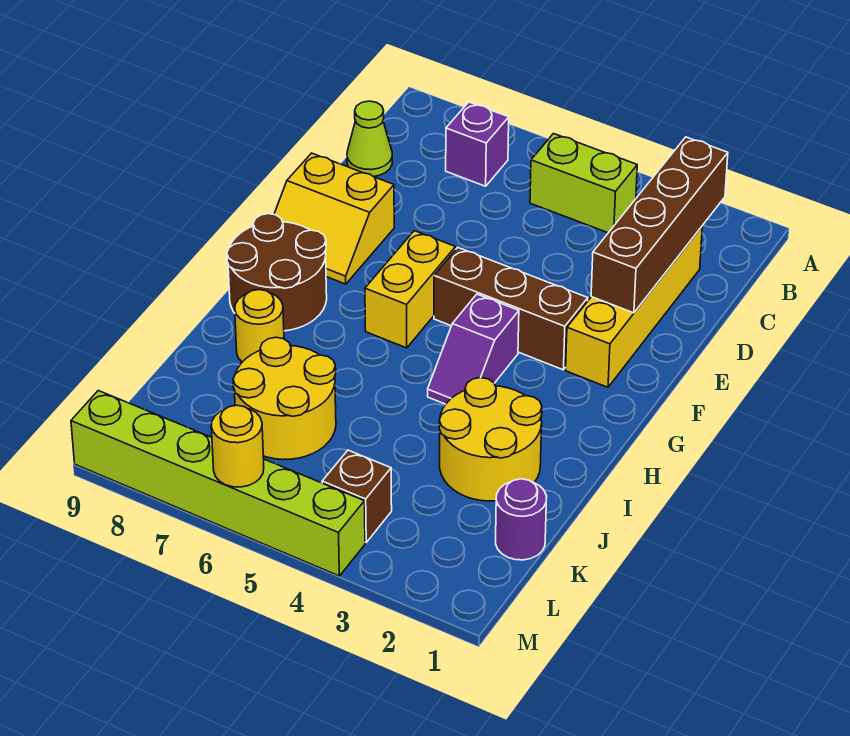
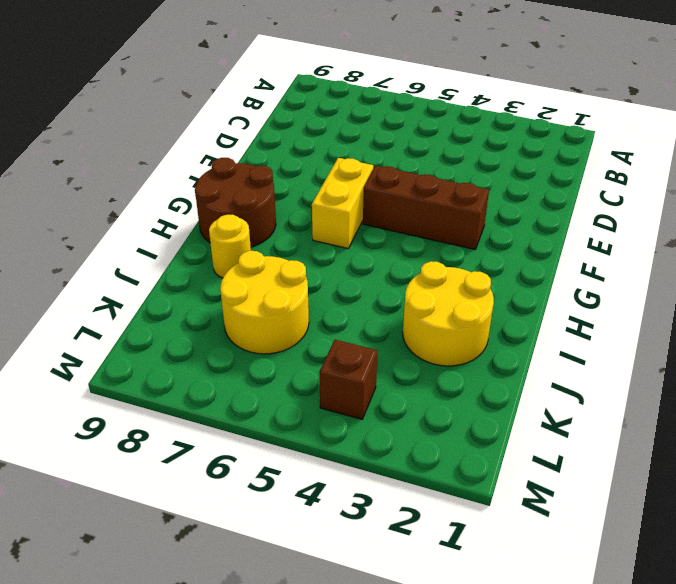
none -> lime brick B4:B5 level 1
none -> purple brick B7 level 1
none -> yellow brick C2:F2 level 1

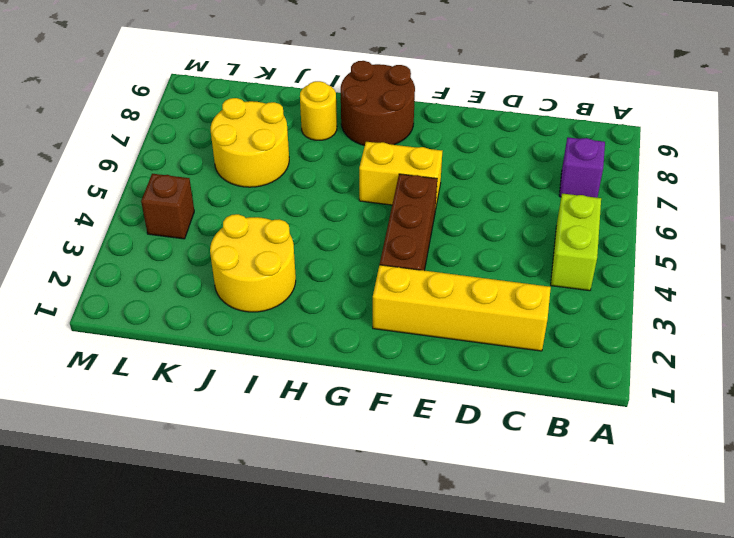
none -> lime cone C9 level 1
none -> yellow slope E8:F9 level 1 top E
none -> purple slope G4:H4 level 1 top G

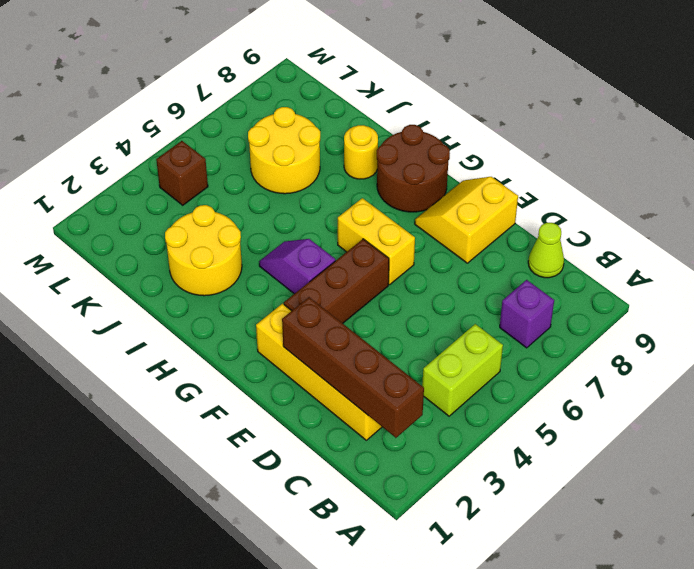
none -> purple round brick K1 level 1
none -> lime brick M4:M9 level 1
none -> yellow round brick M6 level 2

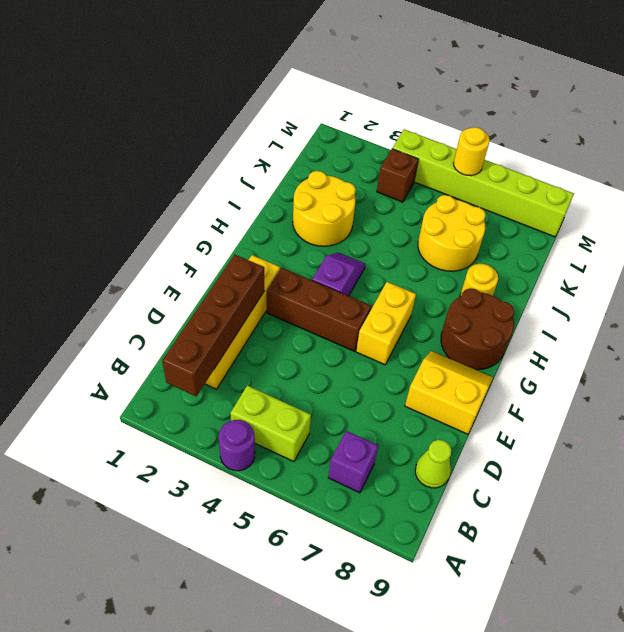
purple round brick A4 level 1 -> purple round brick K1 level 1

